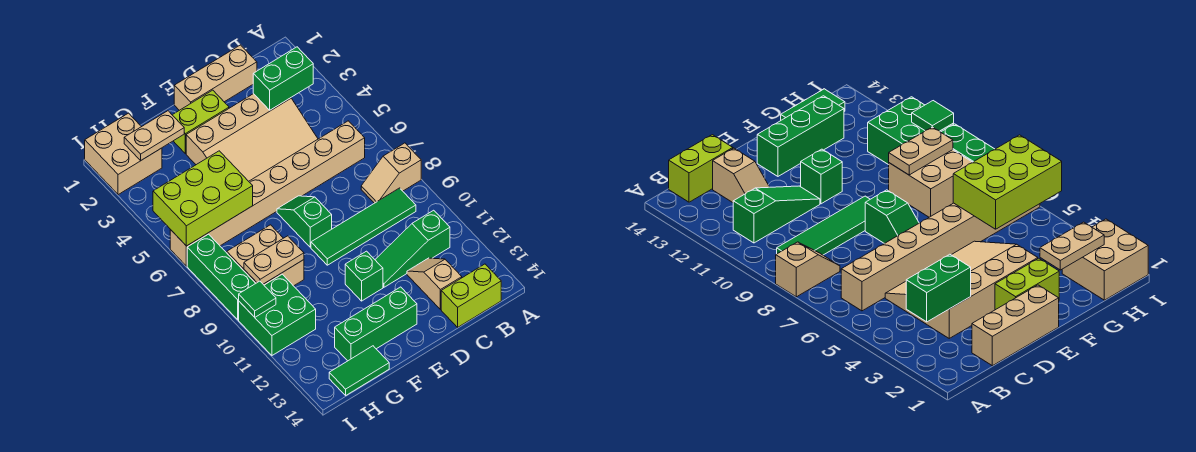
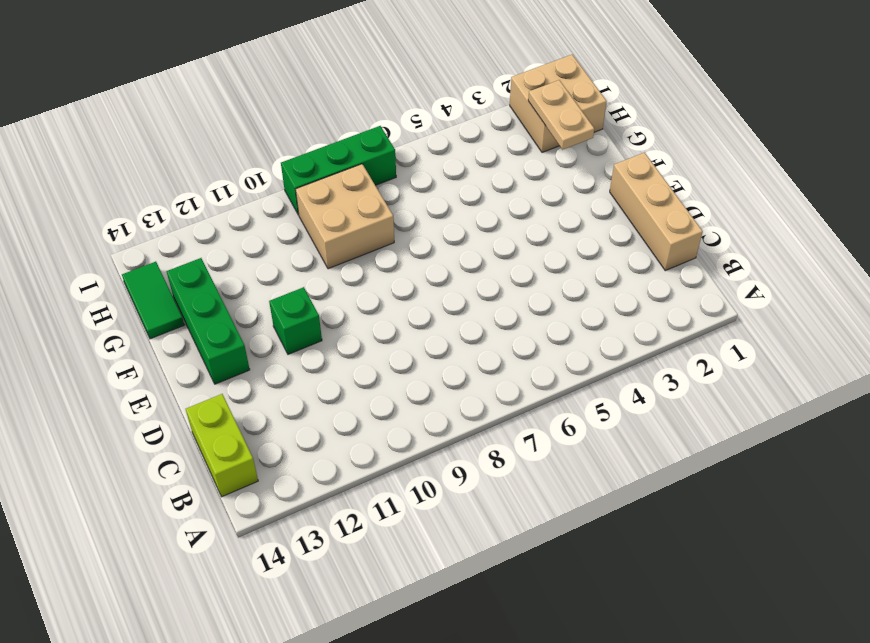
none -> tan slope A8:B8 level 1 top A
none -> tan brick B6:I6 level 1
none -> green tile B9:E9 level 1

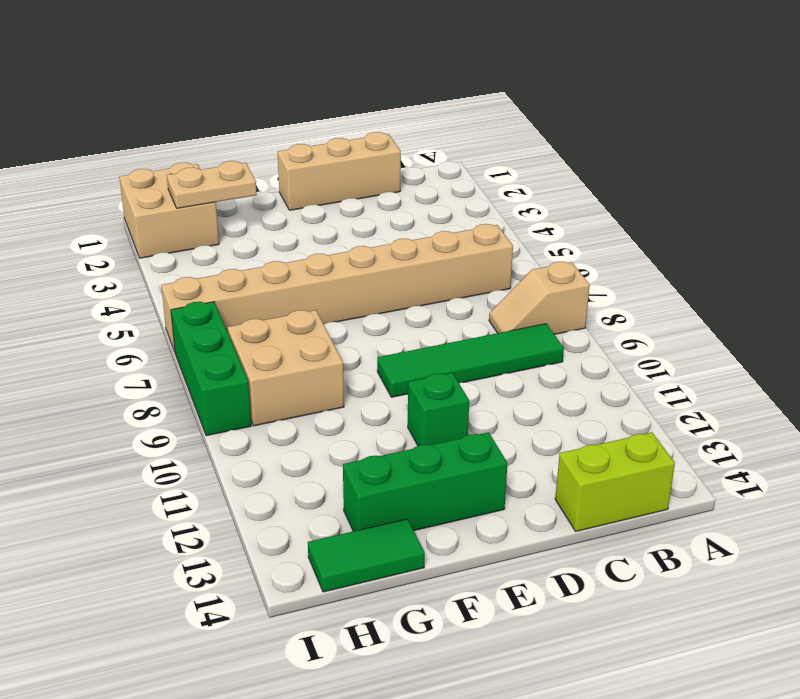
none -> green slope B11:D11 level 1 top B
none -> tan slope C3:F5 level 1 top 3
none -> tan slope C12:C13 level 1 top 13

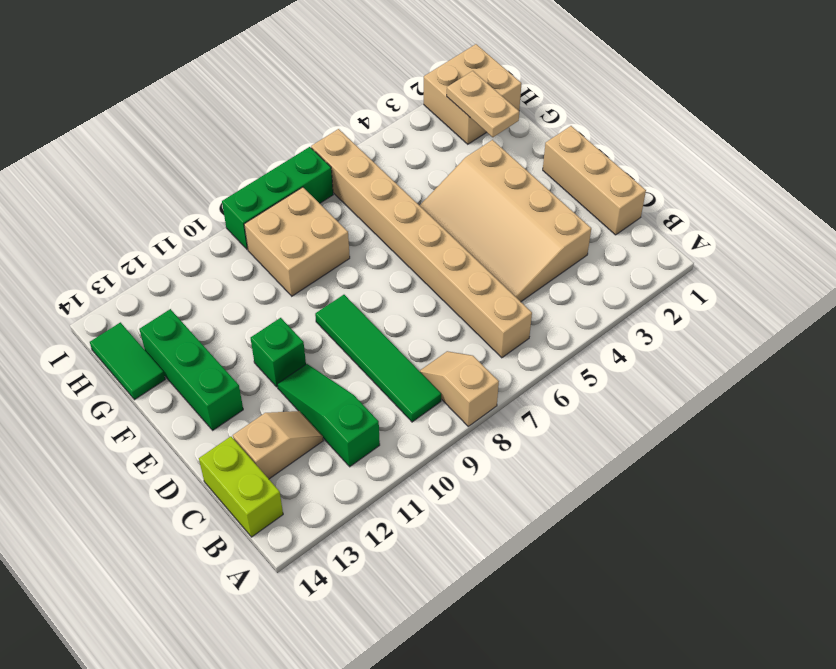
none -> lime brick E2:F2 level 1
none -> green slope E7:E8 level 1 top 8
none -> green brick H10:I11 level 1

